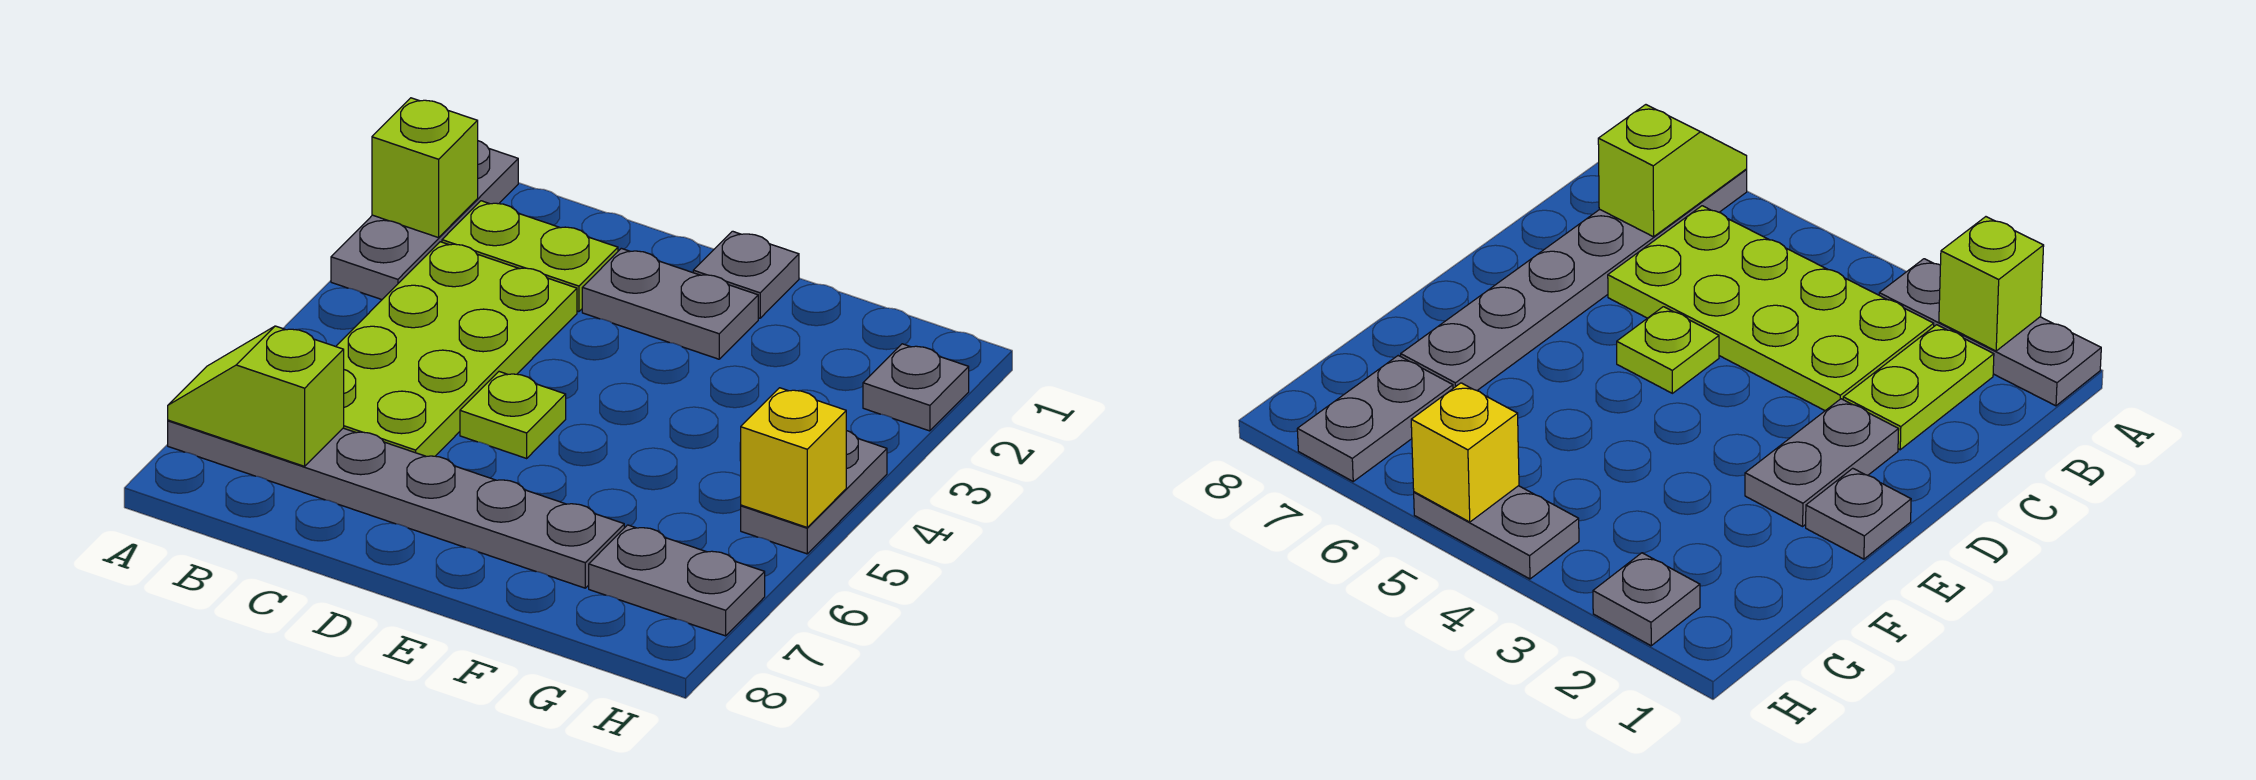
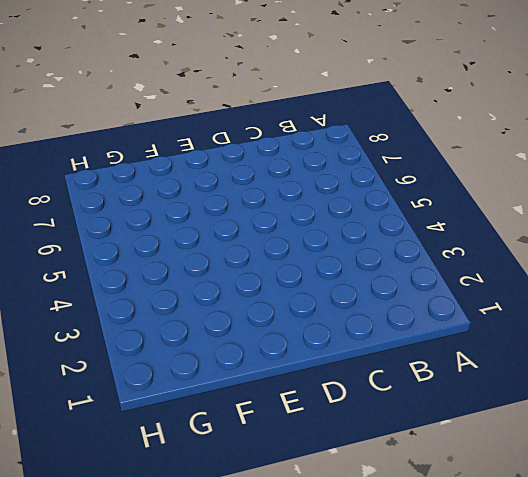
none -> grey plate A1:A3 level 1
none -> grey plate A7:F7 level 1
none -> lime plate B2:C2 level 1

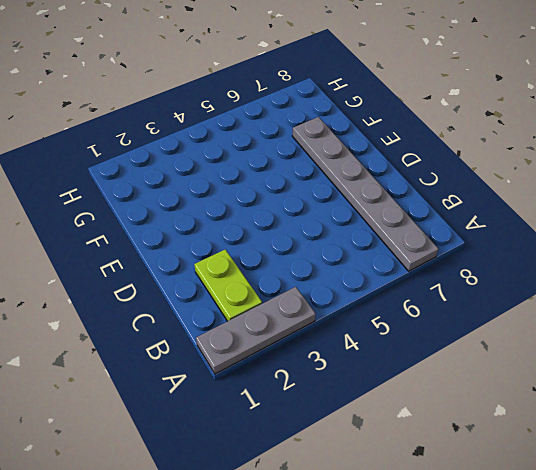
none -> lime plate B3:C6 level 1
none -> grey plate D2:E2 level 1
none -> lime plate D5 level 1

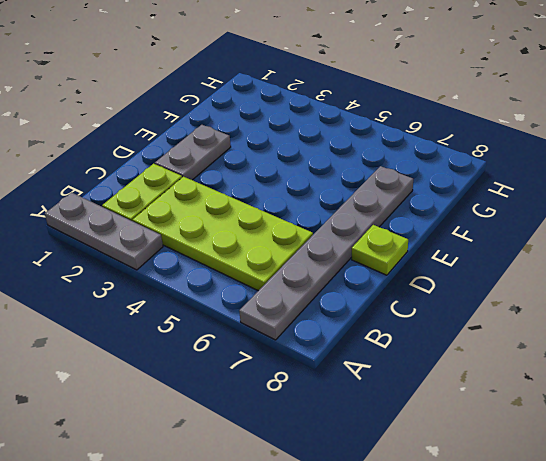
lime plate D8 level 1 -> lime plate D5 level 1
none -> grey plate E1 level 1
none -> grey plate G7:H7 level 1
none -> grey plate H2 level 1

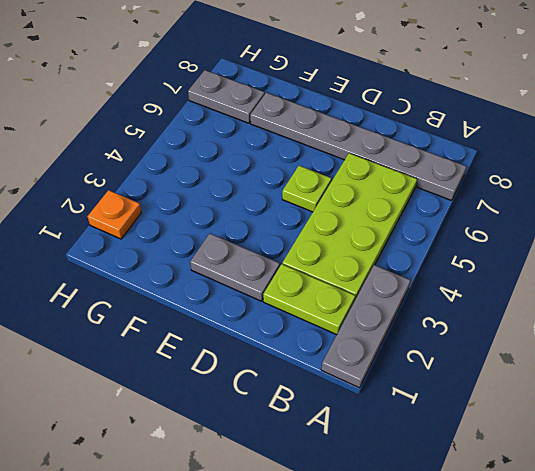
orange plate H2 level 1 -> grey plate H2 level 1
none -> grey plate E1 level 1
none -> grey plate H4:H5 level 1
none -> lime brick A2 level 2

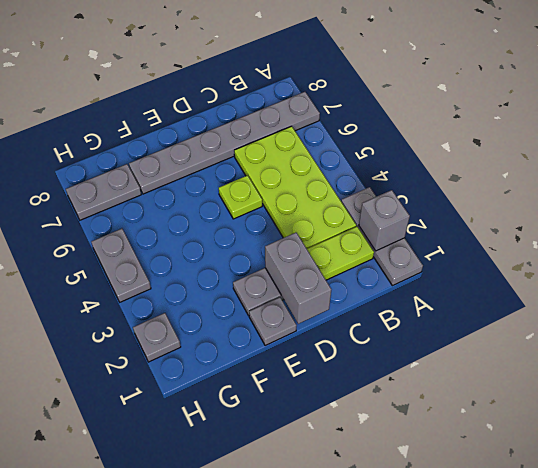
grey brick A2 level 2 -> lime brick A2 level 2
grey brick D1:D2 level 2 -> none
none -> lime slope A7:B7 level 2 top B
none -> yellow brick H5 level 2

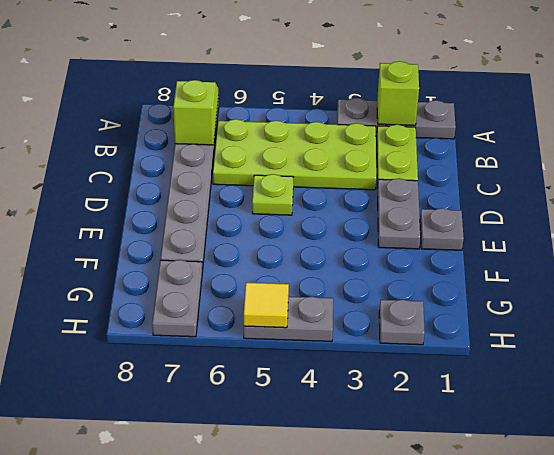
yellow tile H5 level 2 -> yellow brick H5 level 2

